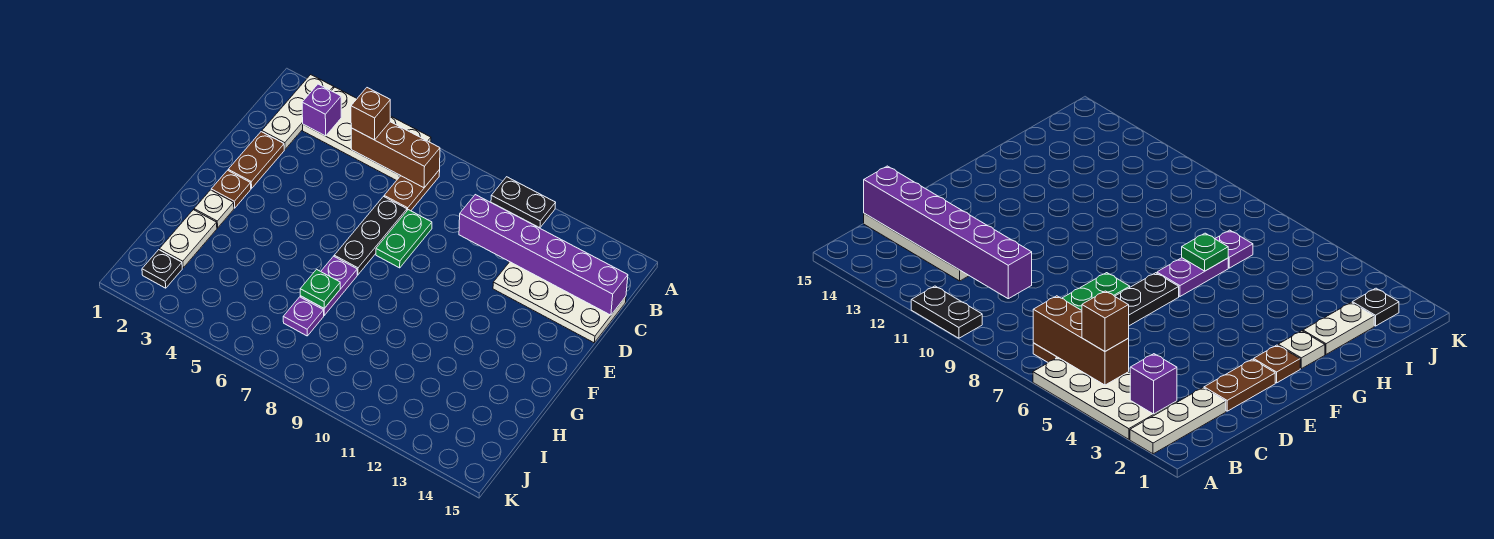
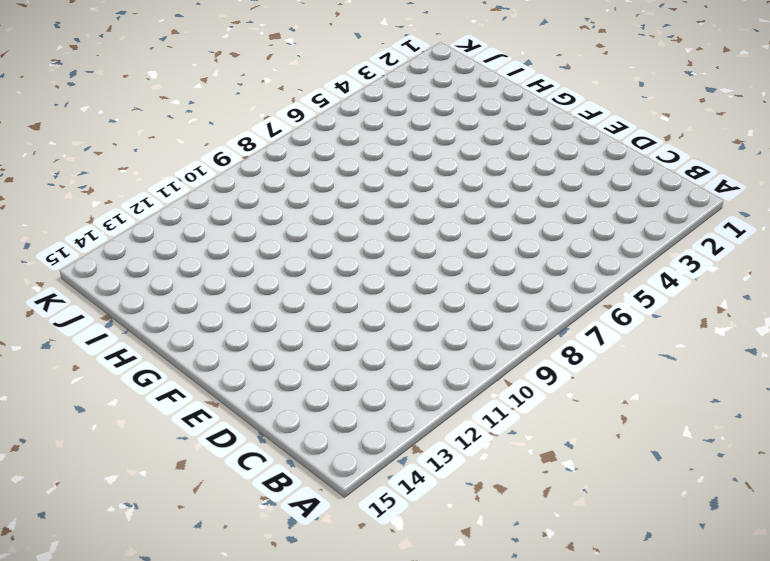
none -> white plate A2:C2 level 1
none -> white plate A3:B6 level 1
none -> black plate A10:A11 level 1

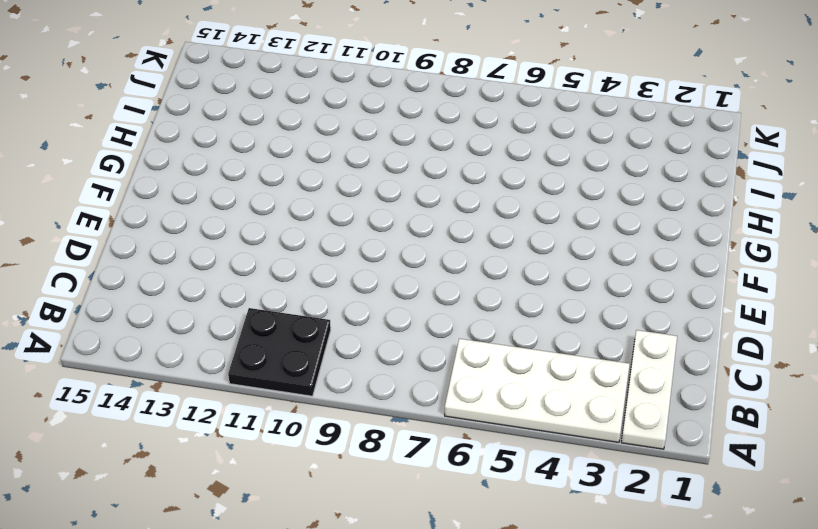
black plate A10:B11 level 1 -> black plate A10:A11 level 1
none -> brown plate B7:C7 level 1
none -> white plate C12:D15 level 1
none -> brown plate D2:E2 level 1

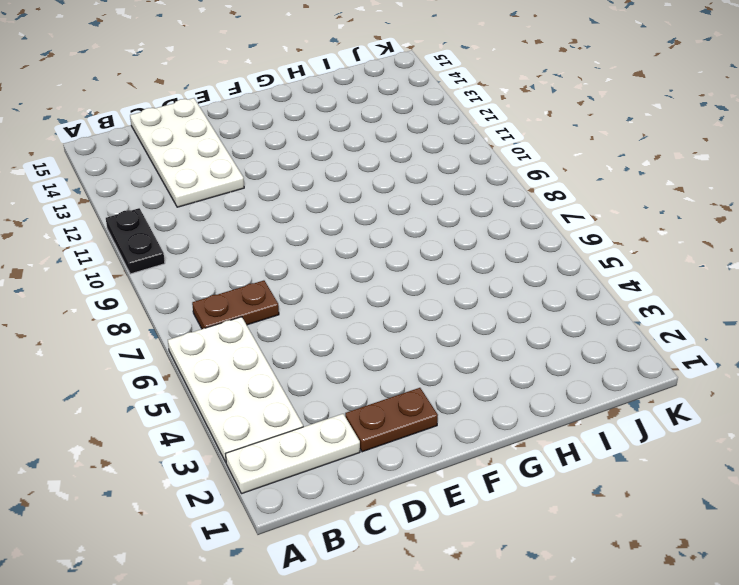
none -> black plate D7:F7 level 1
none -> green plate D8:E8 level 1
none -> brown plate F2 level 1

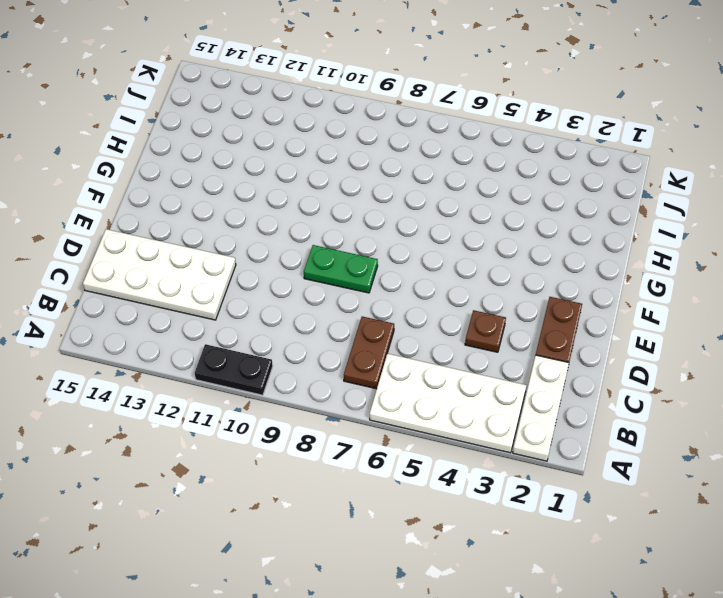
brown plate D4 level 1 -> brown plate F2 level 1
green plate E8:E9 level 1 -> green plate D8:E8 level 1
none -> black plate D7:F7 level 1
none -> white plate G2 level 1
none -> purple plate G7:H7 level 1

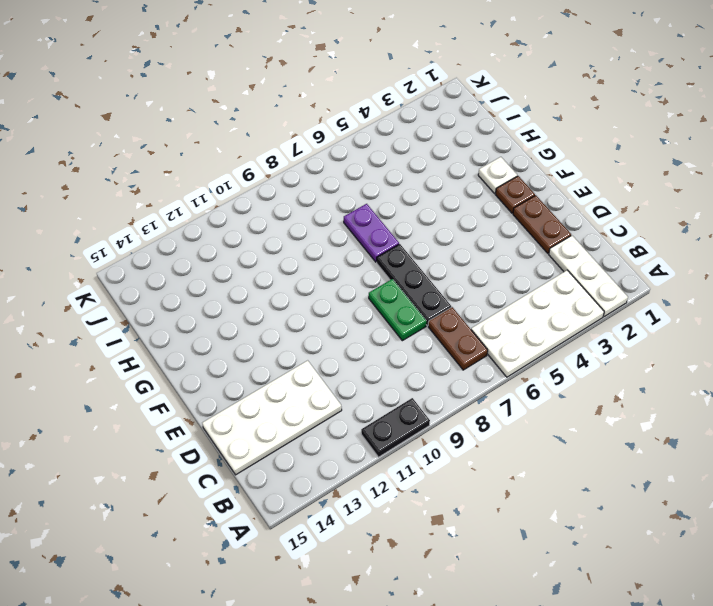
none -> white plate H2:I2 level 1
none -> purple plate I7 level 1
none -> black plate J2 level 1

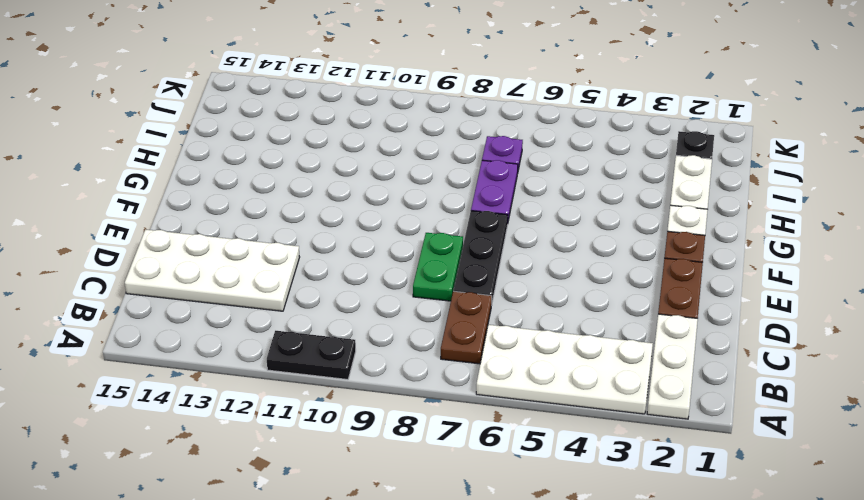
none -> purple brick B3 level 2
none -> brown brick B5:B7 level 2
none -> purple brick C10:C15 level 2

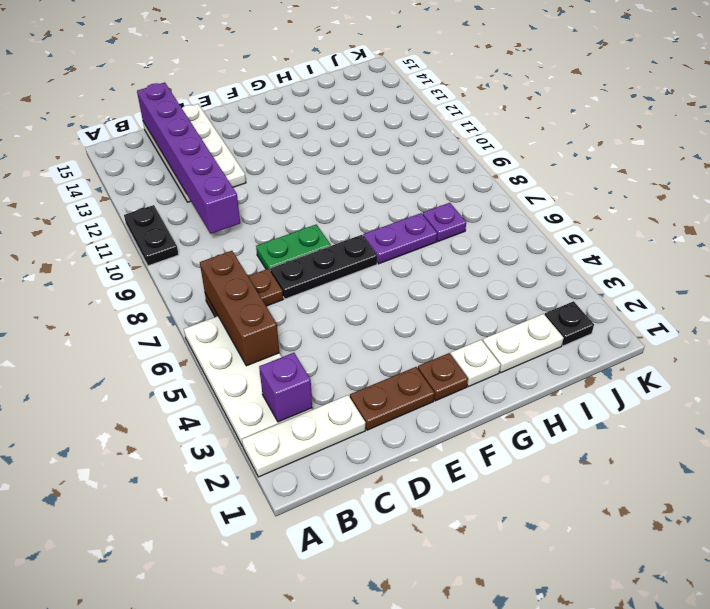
none -> green plate H7 level 2
none -> brown brick B5 level 3

